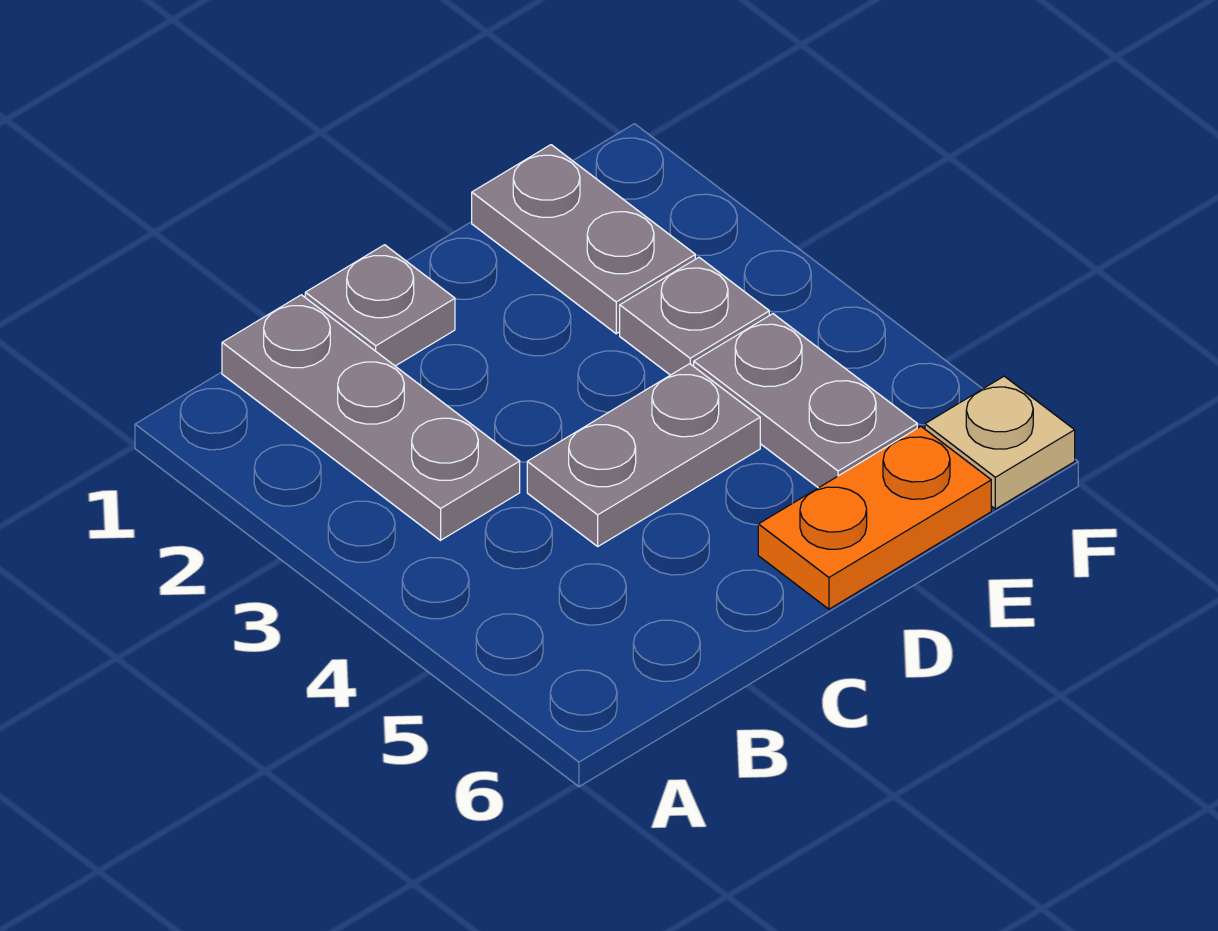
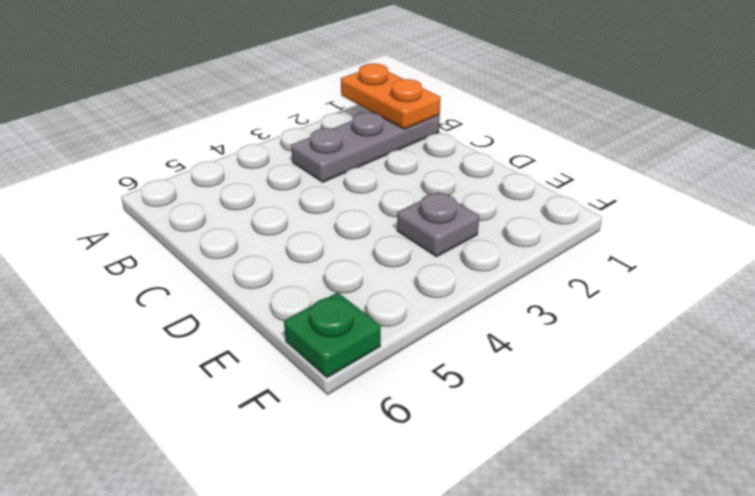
orange plate A1:B1 level 2 -> orange plate D6:E6 level 1
green plate F6 level 1 -> tan plate F6 level 1
none -> grey plate C1 level 1
none -> grey plate C4:D4 level 1

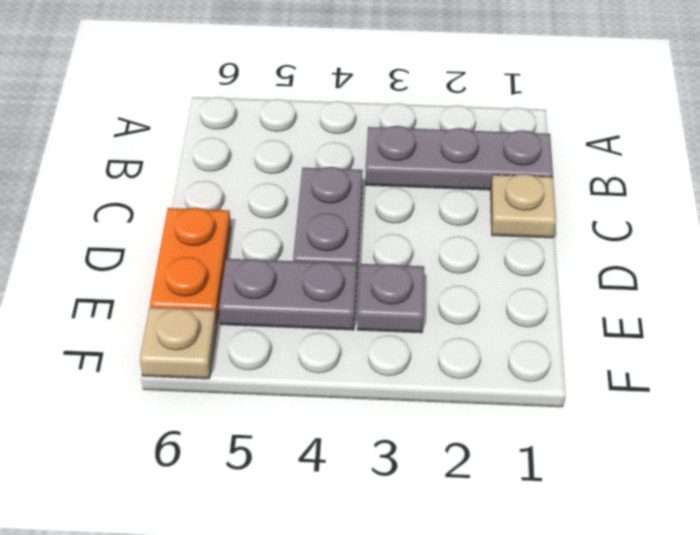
tan plate C1 level 1 -> grey plate C1 level 1
none -> grey plate E1:E2 level 1

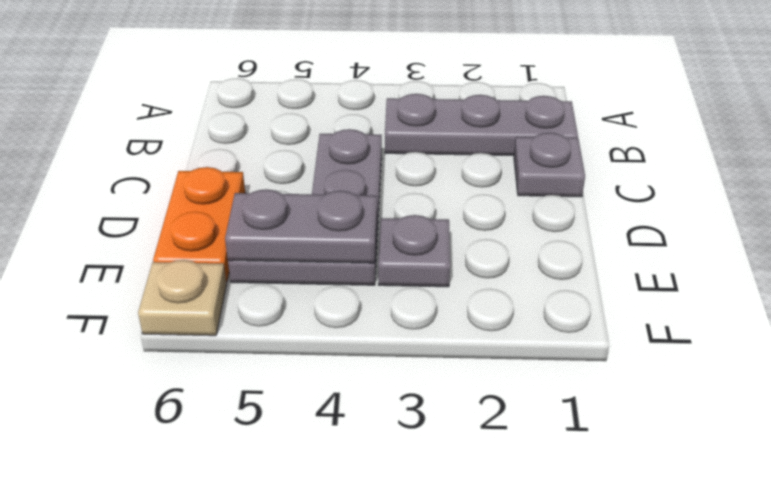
grey plate E4:E5 level 2 -> grey plate E1:E2 level 1

